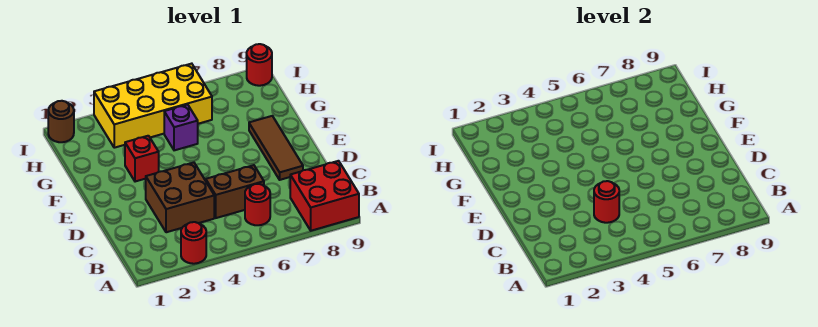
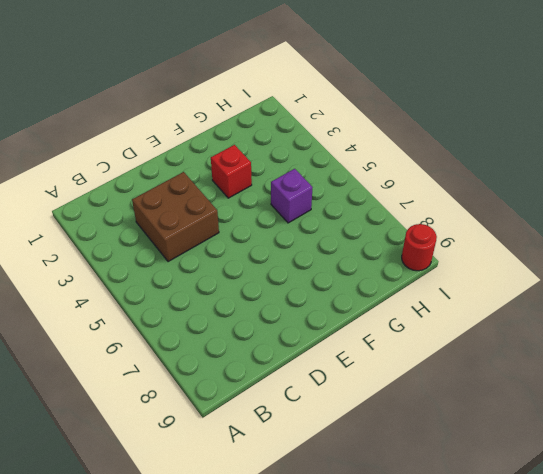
none -> red round brick A3 level 1
none -> red brick A8:B9 level 1
none -> red round brick B6 level 1

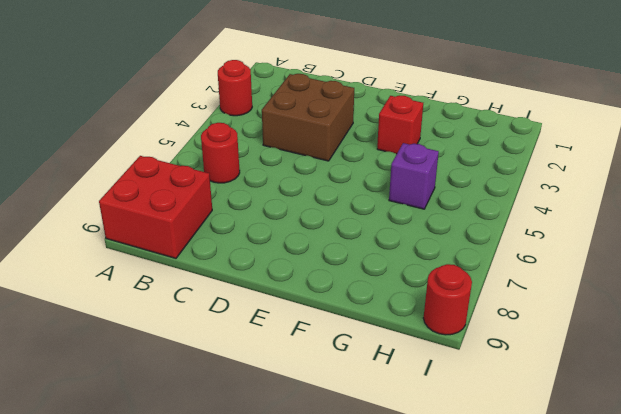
none -> brown brick C5:C6 level 1
none -> brown tile D8:F8 level 1
none -> yellow brick H3:I6 level 1

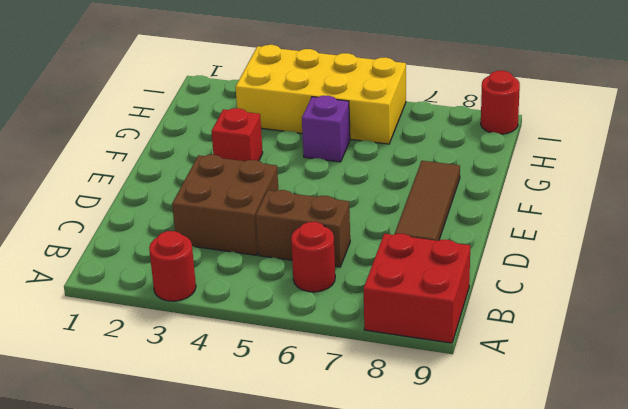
none -> brown round brick I1 level 1
none -> red round brick C4 level 2

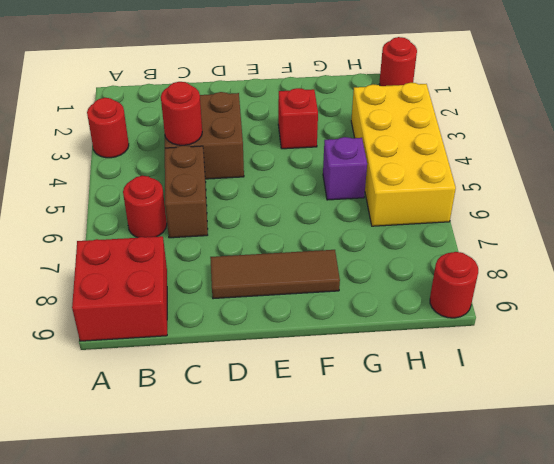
red round brick I1 level 1 -> brown round brick I1 level 1

